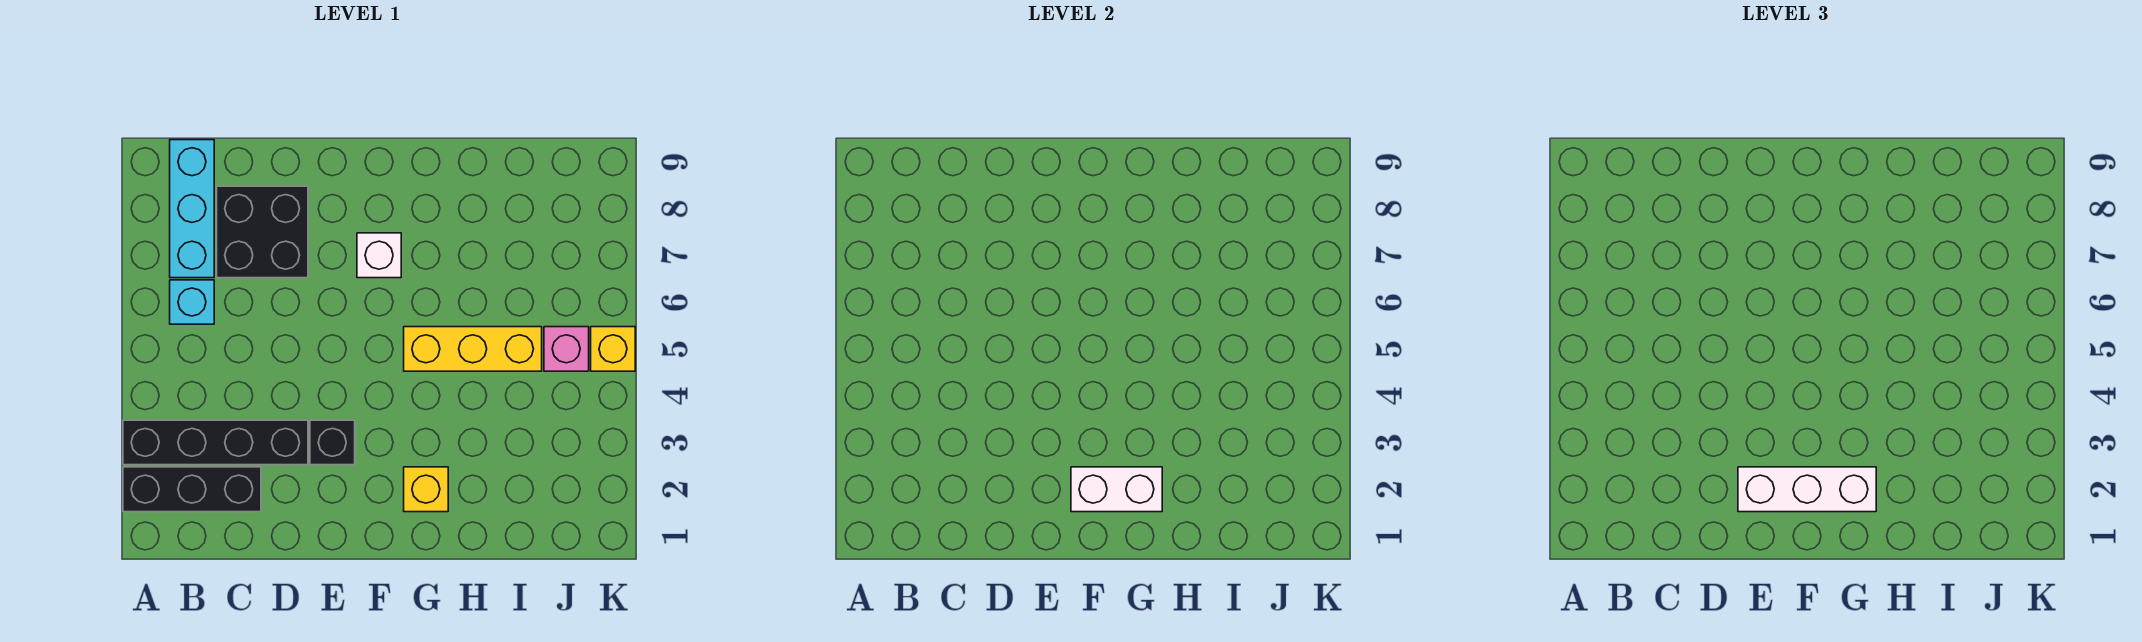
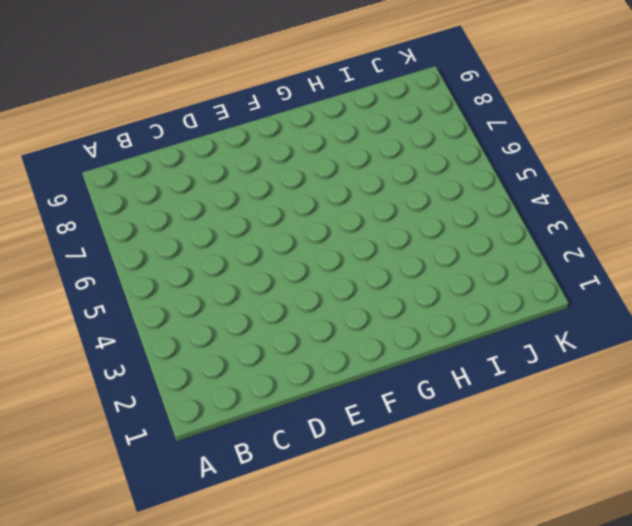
none -> black brick A2:C2 level 1
none -> black brick A3:D3 level 1
none -> cyan brick B6 level 1

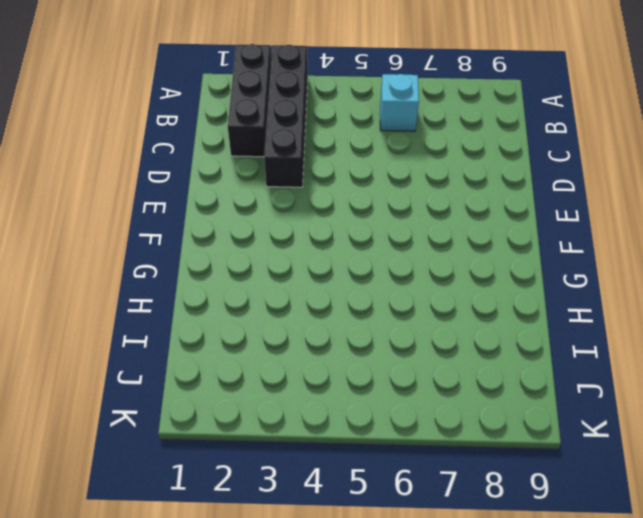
none -> cyan brick B7:B9 level 1
none -> black brick C7:D8 level 1
none -> black brick E3 level 1

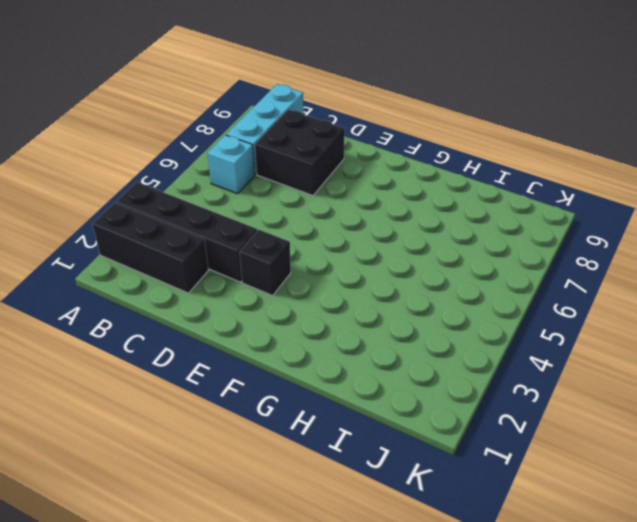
none -> white brick F7 level 1
none -> yellow brick G2 level 1
none -> yellow brick G5:I5 level 1

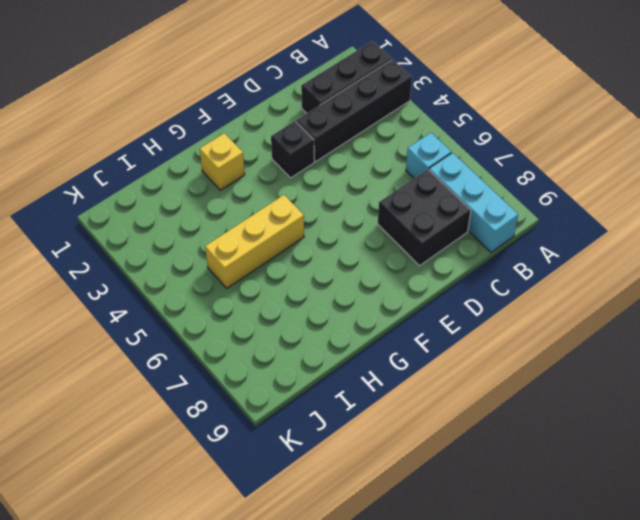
none -> white brick F7 level 1
none -> pink brick J5 level 1
none -> yellow brick K5 level 1

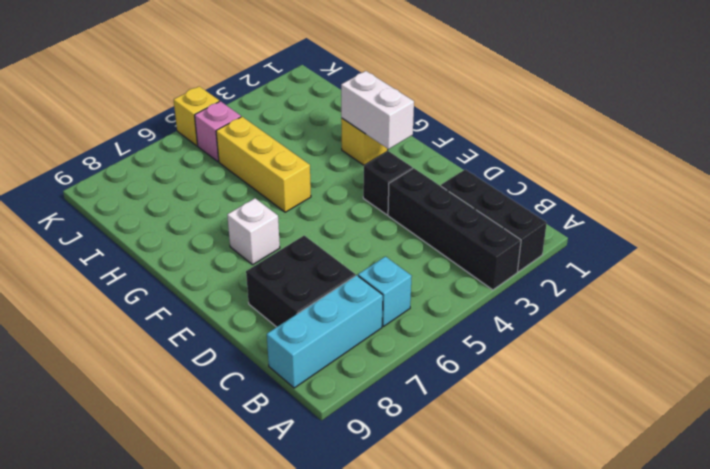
none -> white brick E2:G2 level 3

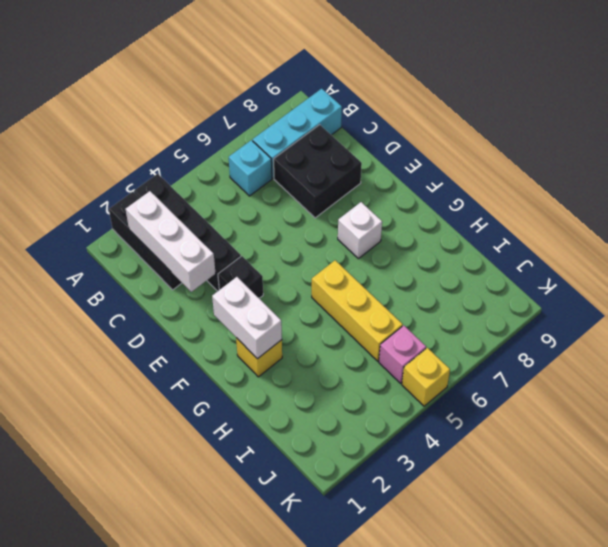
white brick B2:D2 level 2 -> white brick E2:G2 level 3

